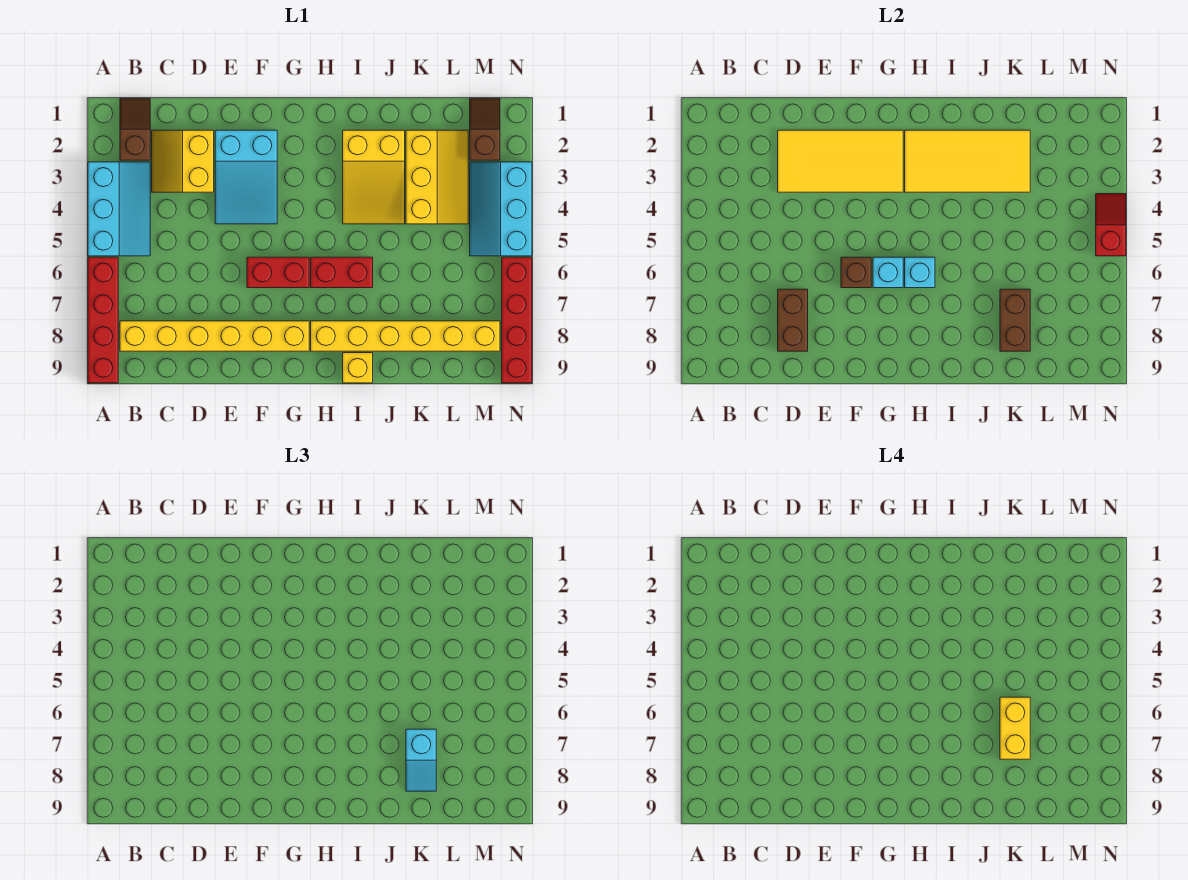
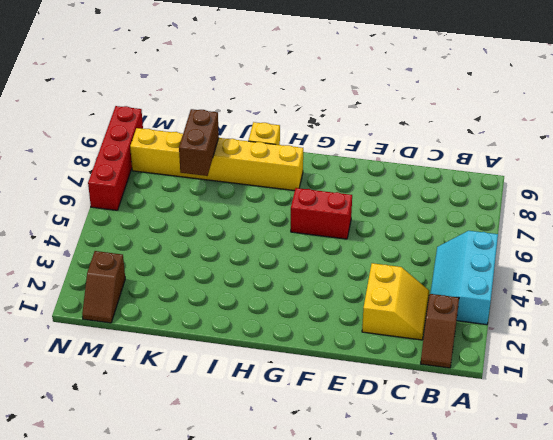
none -> red brick A6:A9 level 1
none -> yellow brick B8:G8 level 1
none -> cyan slope E2:F4 level 1 top 2

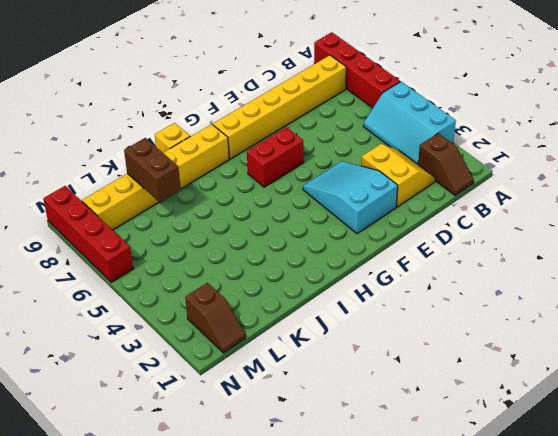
none -> red brick H6:I6 level 1
none -> yellow slope I2:J4 level 1 top 2
none -> yellow slope K2:L4 level 1 top K

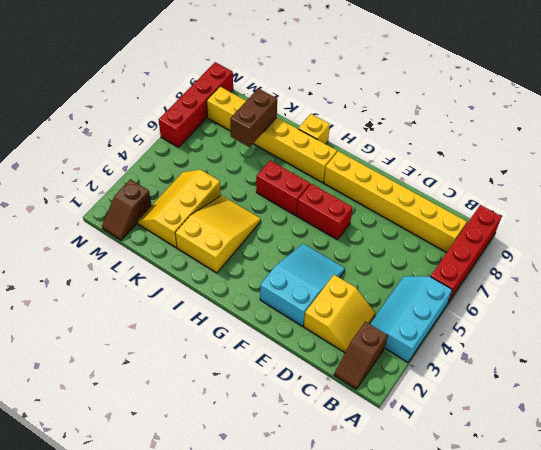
none -> cyan slope M3:N5 level 1 top N
none -> yellow tile D2:G3 level 2
none -> brown brick D7:D8 level 2

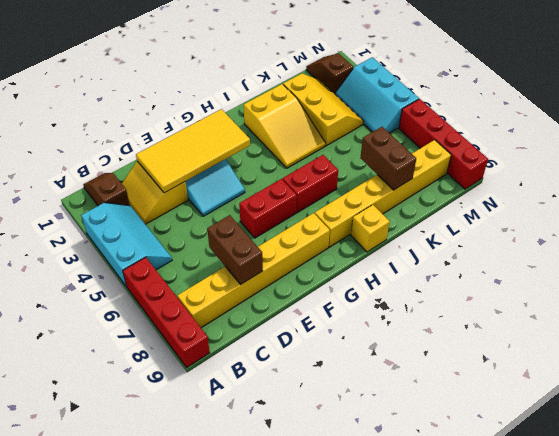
none -> brown brick F6 level 2
none -> cyan brick G6 level 2
none -> yellow tile H2:K3 level 2

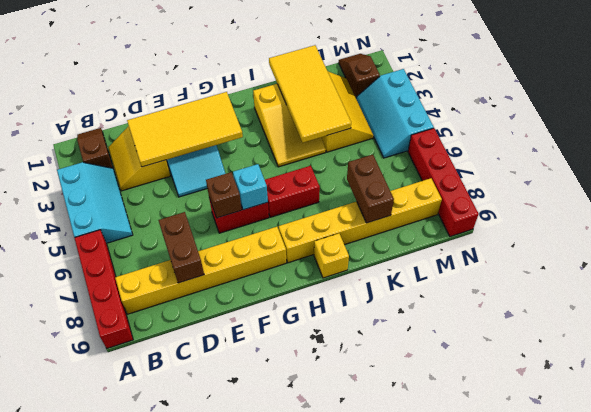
yellow tile J1:K4 level 2 -> yellow tile H2:K3 level 2
none -> cyan brick H6 level 2
none -> red slope N4:N5 level 2 top 5
none -> cyan slope K7:K8 level 3 top 7

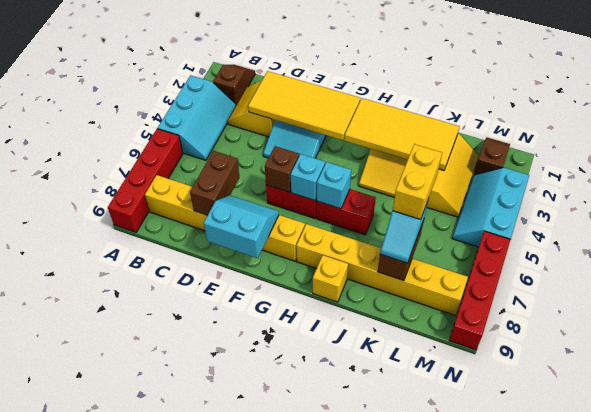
cyan slope E8:F9 level 2 top 9 -> none
none -> red slope N4:N5 level 2 top 5

